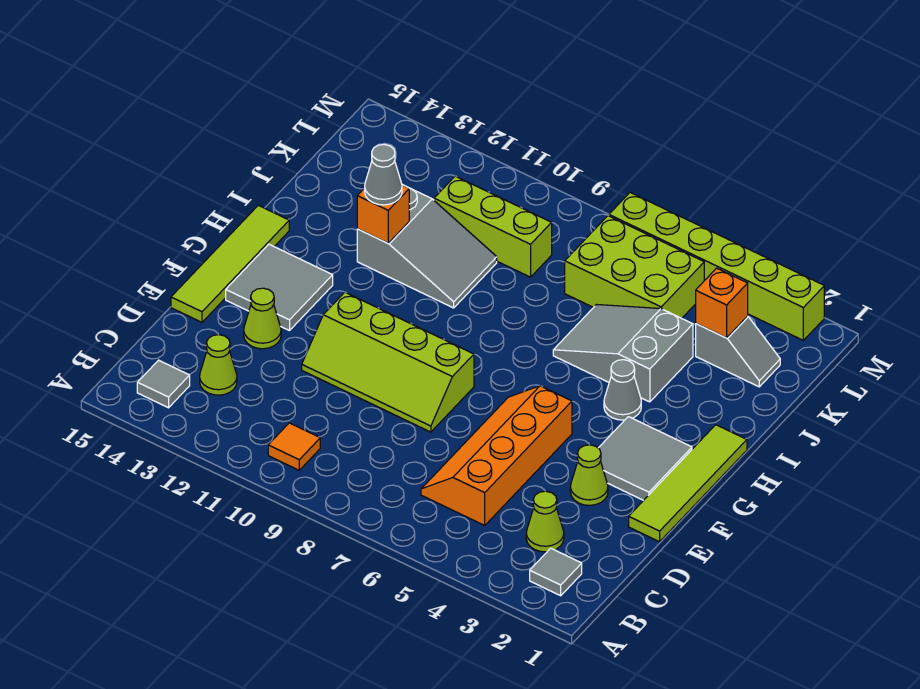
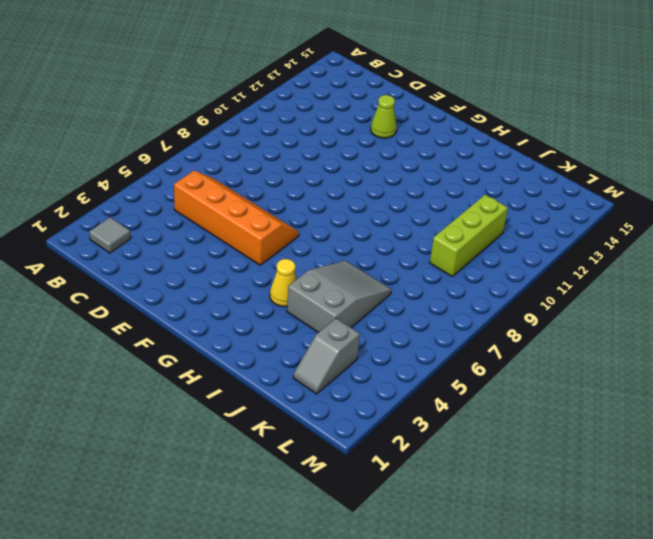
yellow cone H4 level 1 -> grey cone H4 level 1
none -> orange tile B10 level 1
none -> grey tile B14 level 1
none -> lime cone C3 level 1

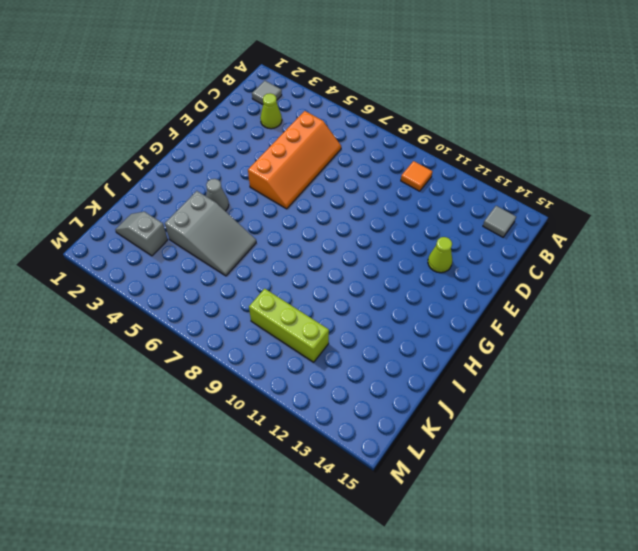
none -> lime cone C13 level 1
none -> lime tile E1:H1 level 1
none -> lime cone E3 level 1

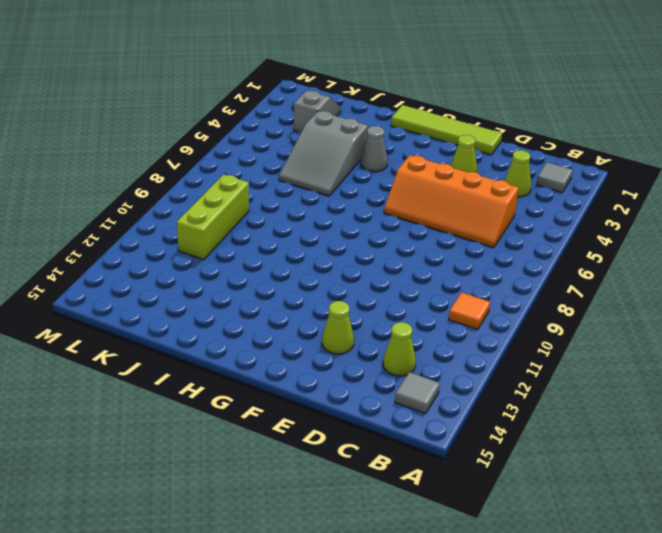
none -> lime slope E8:F11 level 1 top F
none -> lime tile E15:H15 level 1
none -> grey tile F2:G3 level 1

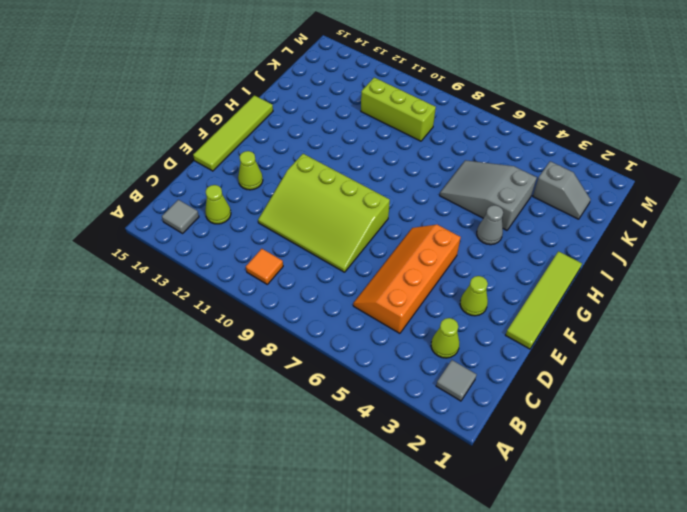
lime slope D8:F11 level 1 top F -> lime slope E8:F11 level 1 top F
none -> grey tile F2:G3 level 1
none -> grey tile F13:G14 level 1
none -> grey slope I10:J12 level 1 top 12

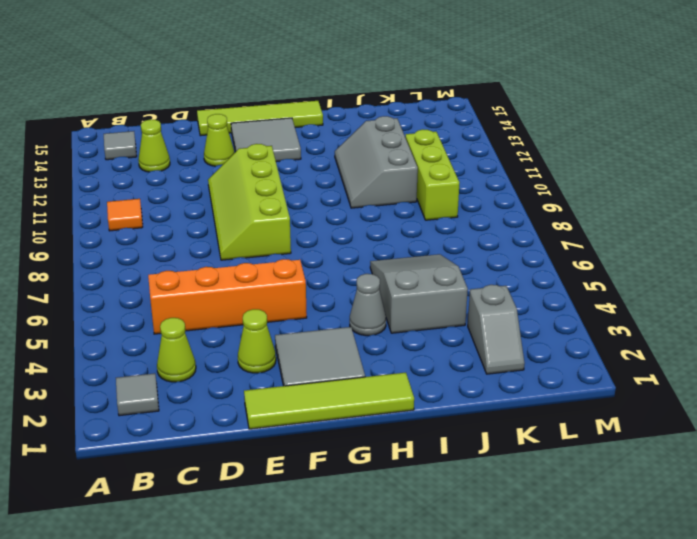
grey slope I10:J12 level 1 top J -> grey slope I10:J12 level 1 top 12
none -> lime brick K5:L7 level 1
none -> lime brick M2:M7 level 1
none -> orange brick I12 level 2

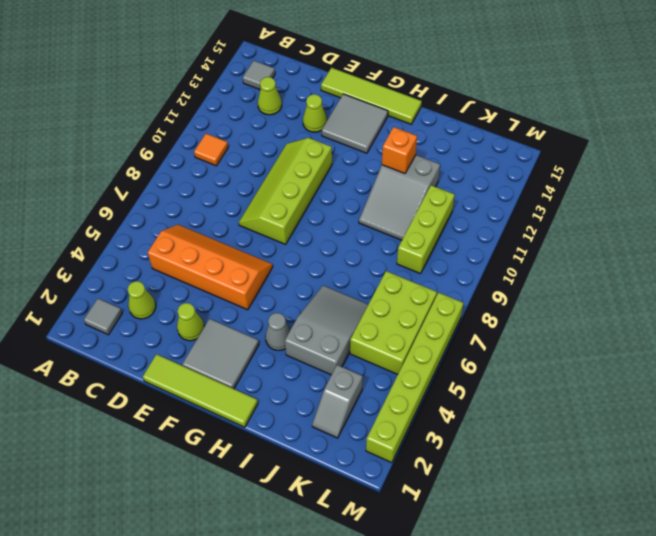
none -> orange brick K3 level 2
none -> grey cone I12 level 3

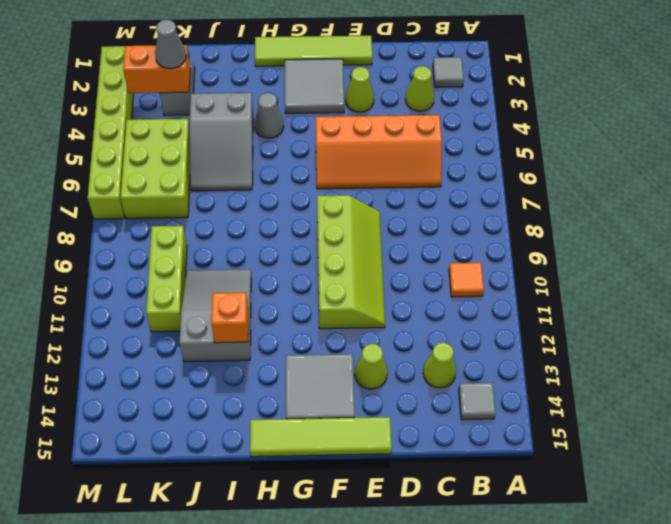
orange brick K3:L3 level 2 -> orange brick K3 level 2
grey cone K3 level 3 -> grey cone I12 level 3

